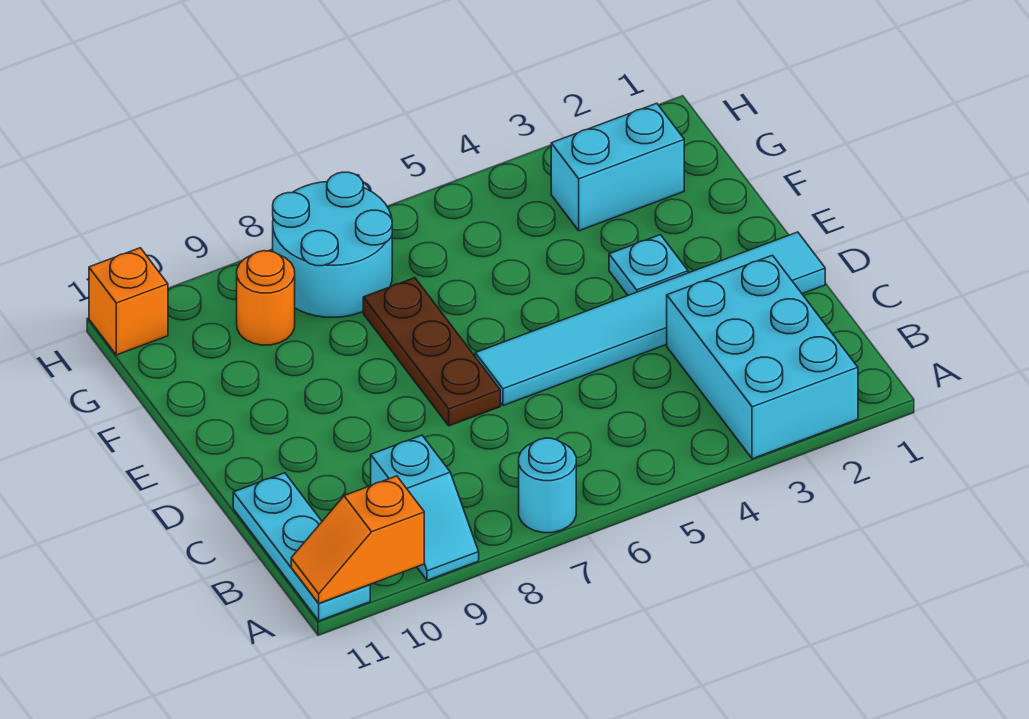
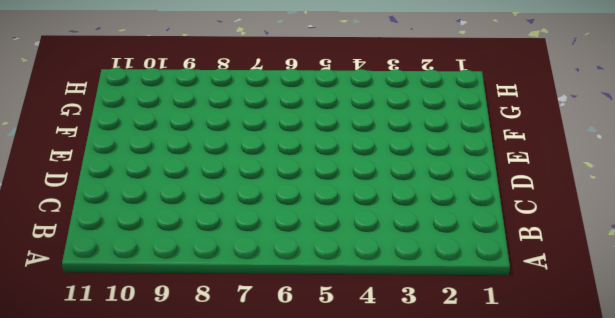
none -> cyan brick A2:C3 level 1
none -> cyan round brick A7 level 1
none -> cyan slope A9:B9 level 1 top B

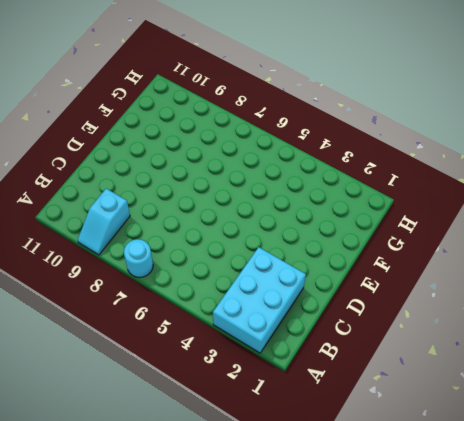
none -> cyan plate A11:C11 level 1
none -> cyan tile D1:D6 level 1
none -> brown plate D7:F7 level 1

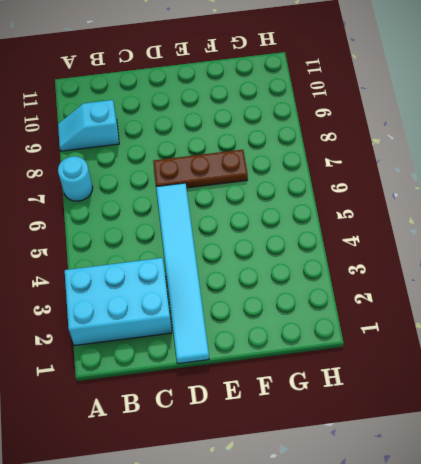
none -> cyan plate A11:C11 level 1
none -> cyan plate E3 level 1
none -> cyan brick G2:G3 level 1

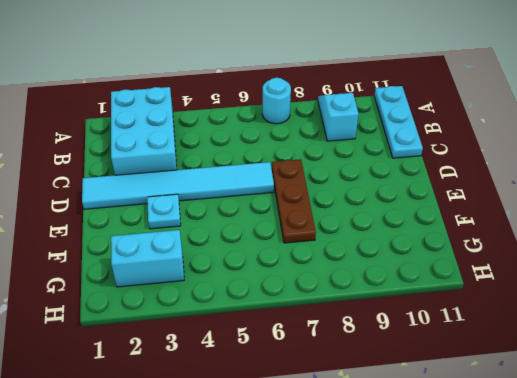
none -> cyan round brick G7:H8 level 1
none -> orange round brick G9 level 1
none -> orange brick H11 level 1

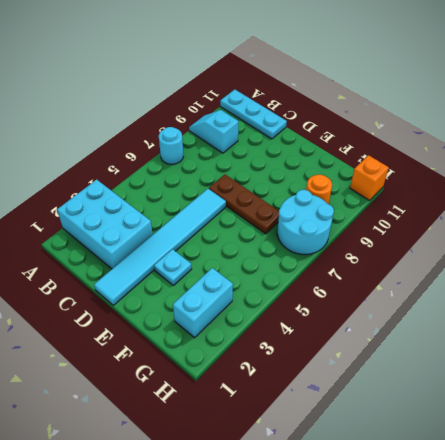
none -> orange slope A10:A11 level 2 top 10

